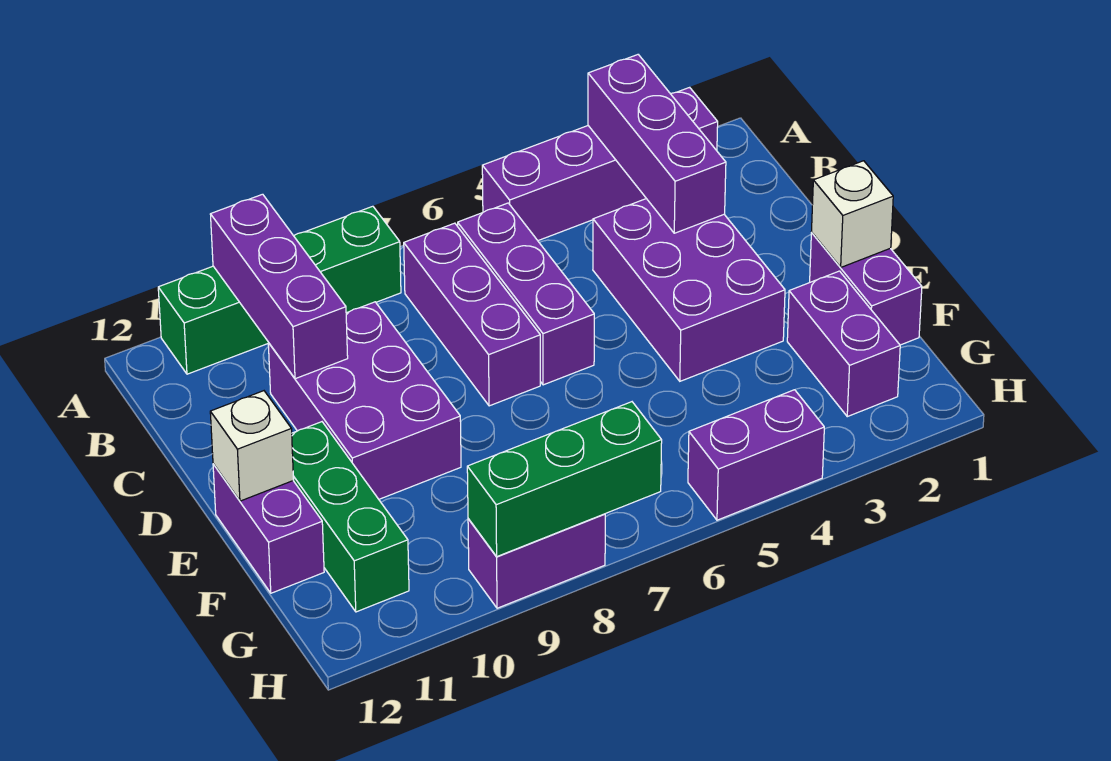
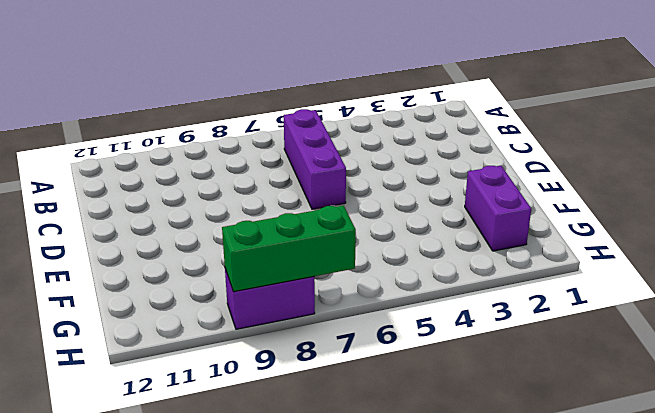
none -> purple brick A2:A5 level 1
none -> green brick A8:A11 level 1
none -> purple brick B7:D7 level 1

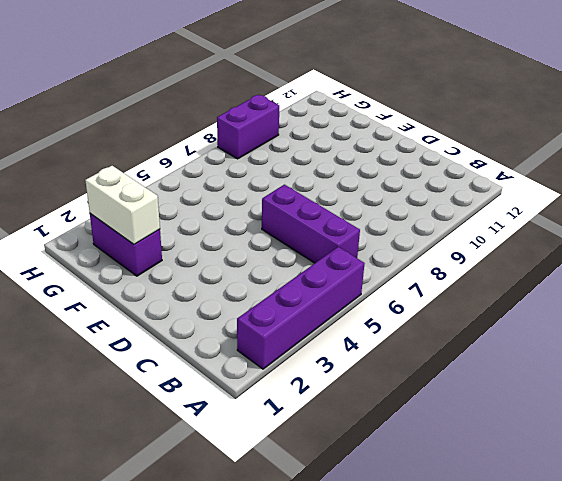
white brick F2:G2 level 2 -> none
none -> green brick A8:A11 level 1
none -> purple brick B7:D7 level 1
none -> purple brick C3:E4 level 1

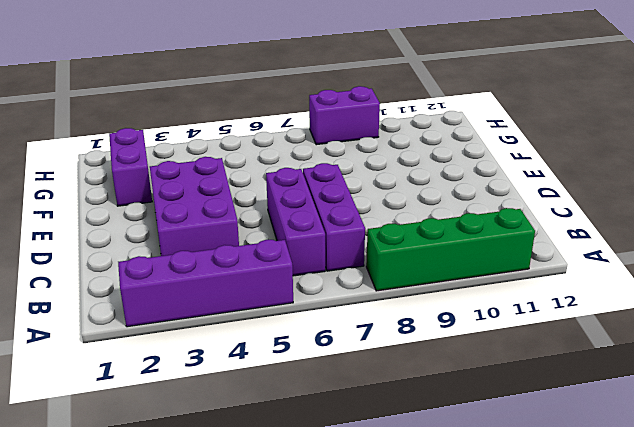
none -> purple brick C9:E10 level 1
none -> purple brick E1:F1 level 1
none -> green brick E11:G11 level 1

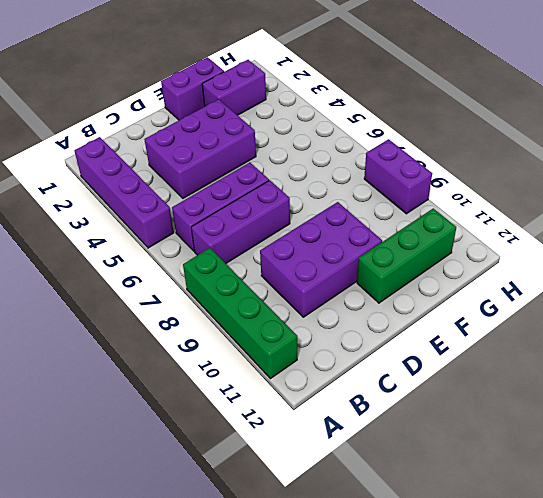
none -> purple brick E12:F12 level 1
none -> purple brick H4:H5 level 1
none -> purple brick A3:C3 level 2

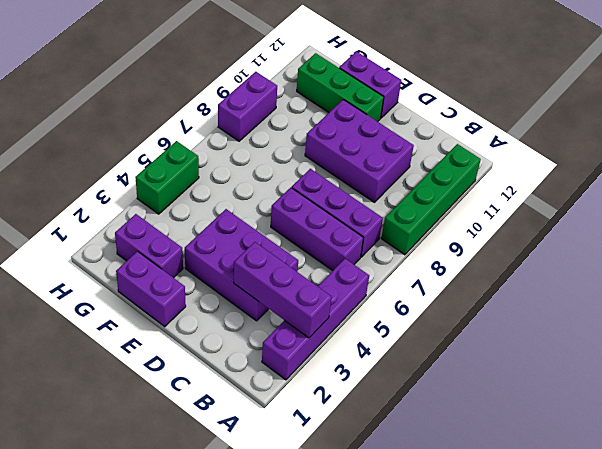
green brick H4:H5 level 1 -> purple brick H4:H5 level 1
none -> purple brick A10:C10 level 2
none -> white brick E1 level 2
none -> white brick E12 level 2

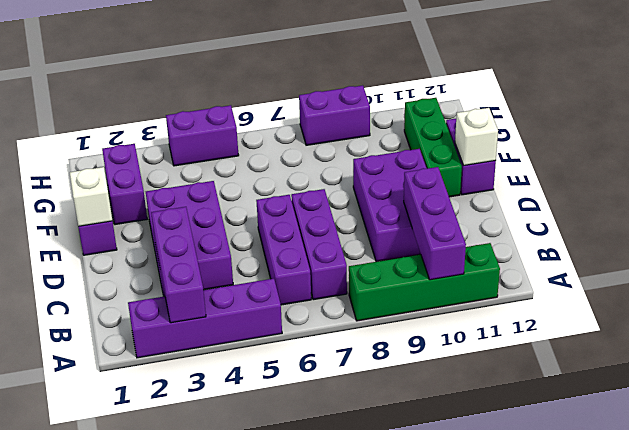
none -> green brick H7:H9 level 2

